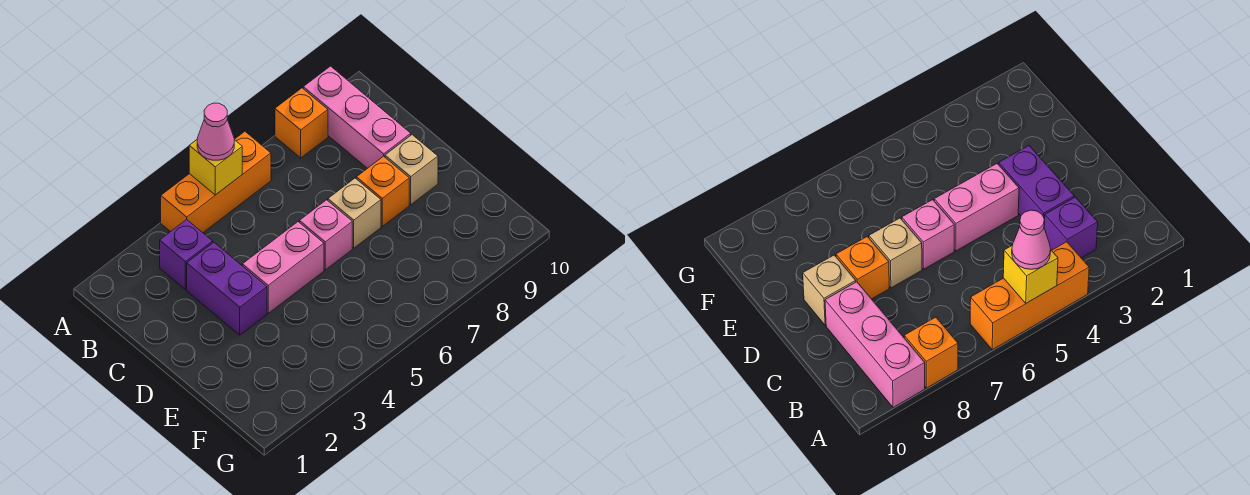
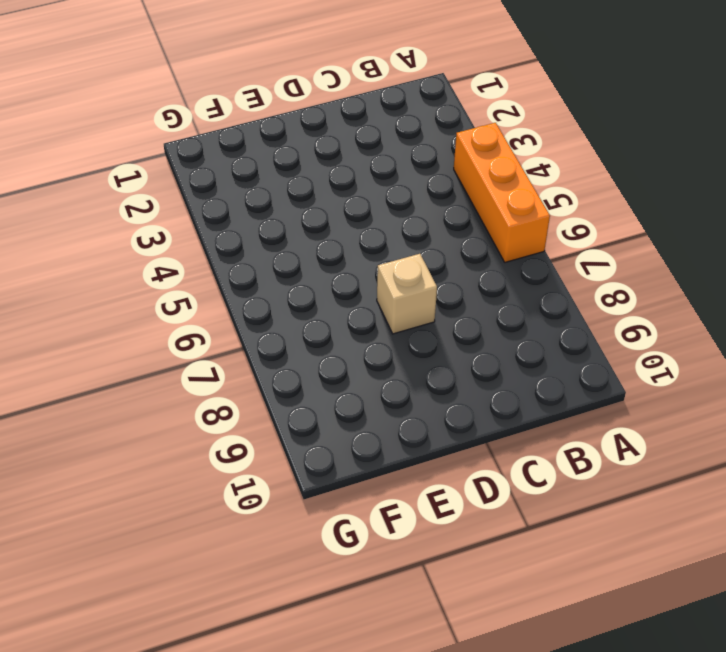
none -> orange brick A8 level 1
none -> pink brick A9:C9 level 1
none -> purple brick B3 level 1

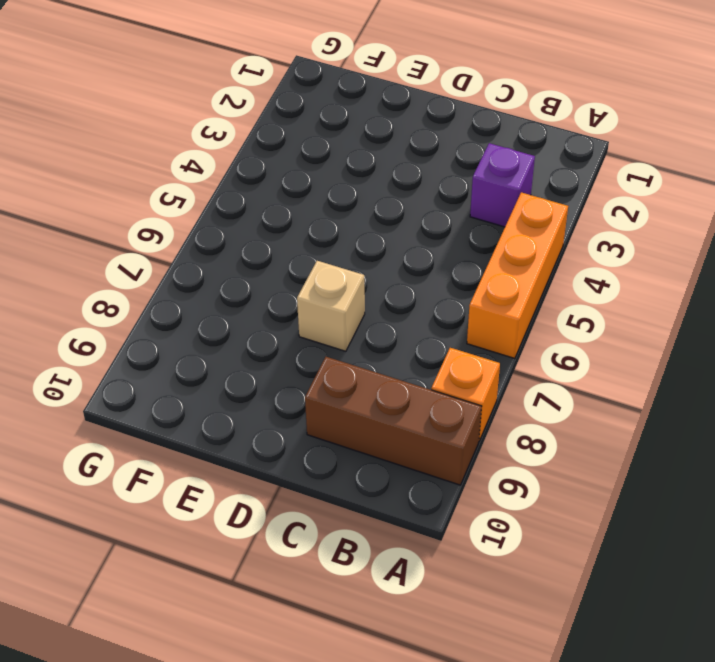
brown brick A9:C9 level 1 -> pink brick A9:C9 level 1
none -> purple brick C3:D3 level 1
none -> pink brick D4:D5 level 1
none -> pink brick D6 level 1

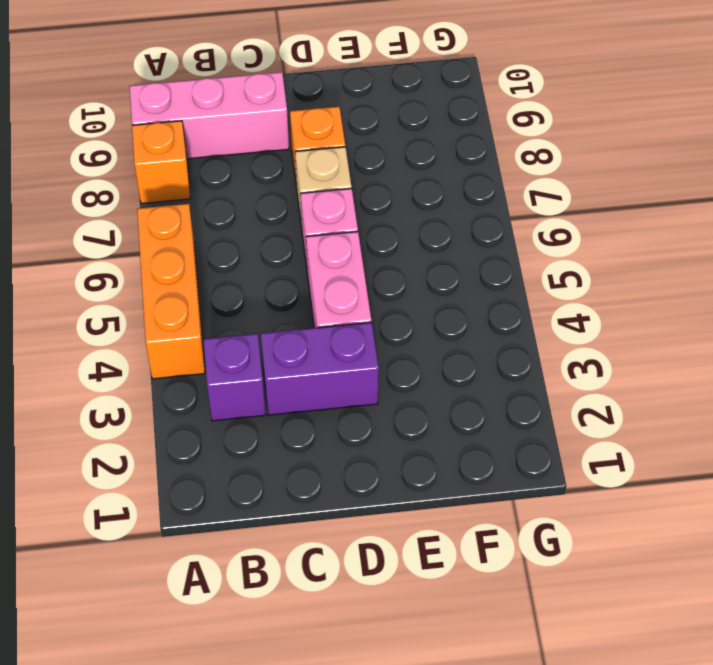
none -> tan brick D9 level 1
none -> yellow brick A5 level 2
none -> pink cone A5 level 3

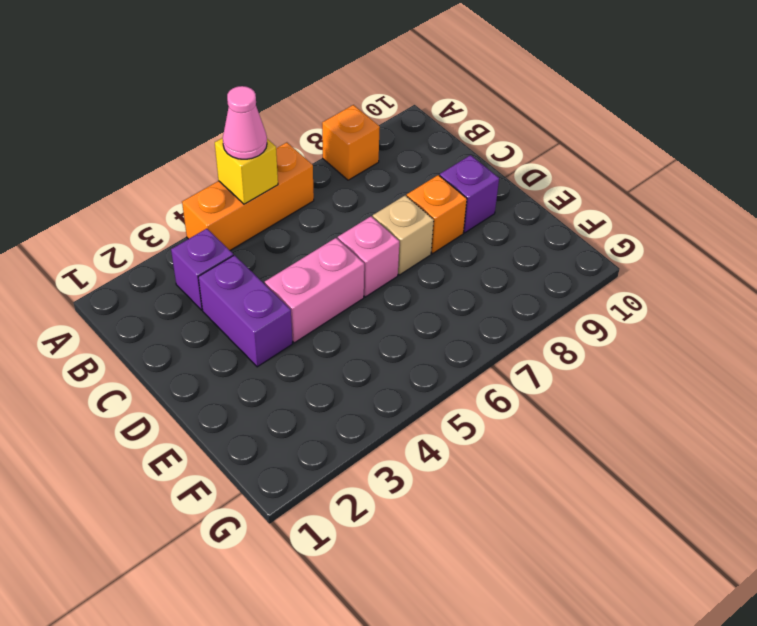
purple brick D9 level 1 -> tan brick D9 level 1
none -> pink brick A9:C9 level 1

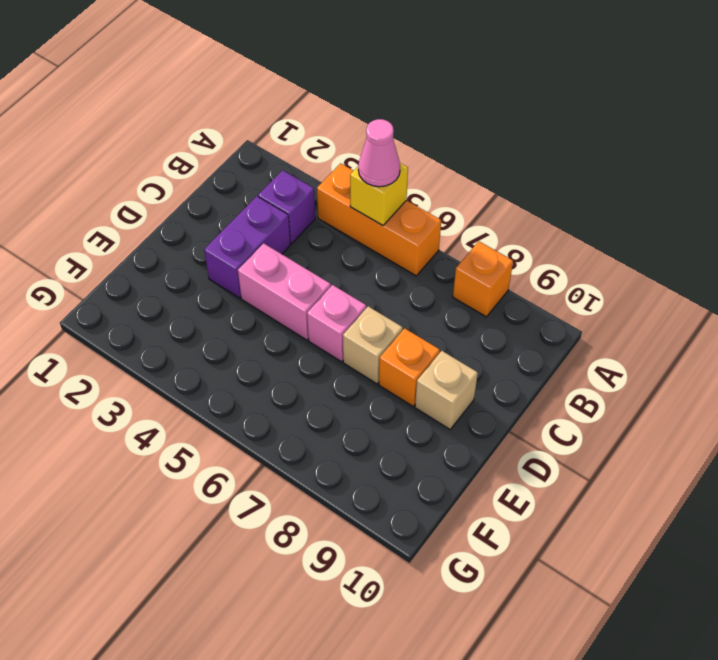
none -> pink brick A9:C9 level 1

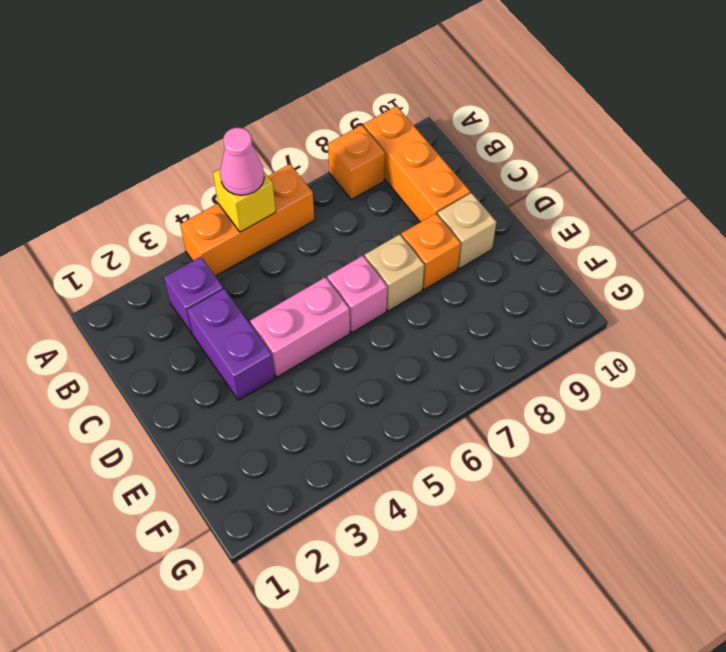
orange brick A9:C9 level 1 -> pink brick A9:C9 level 1

